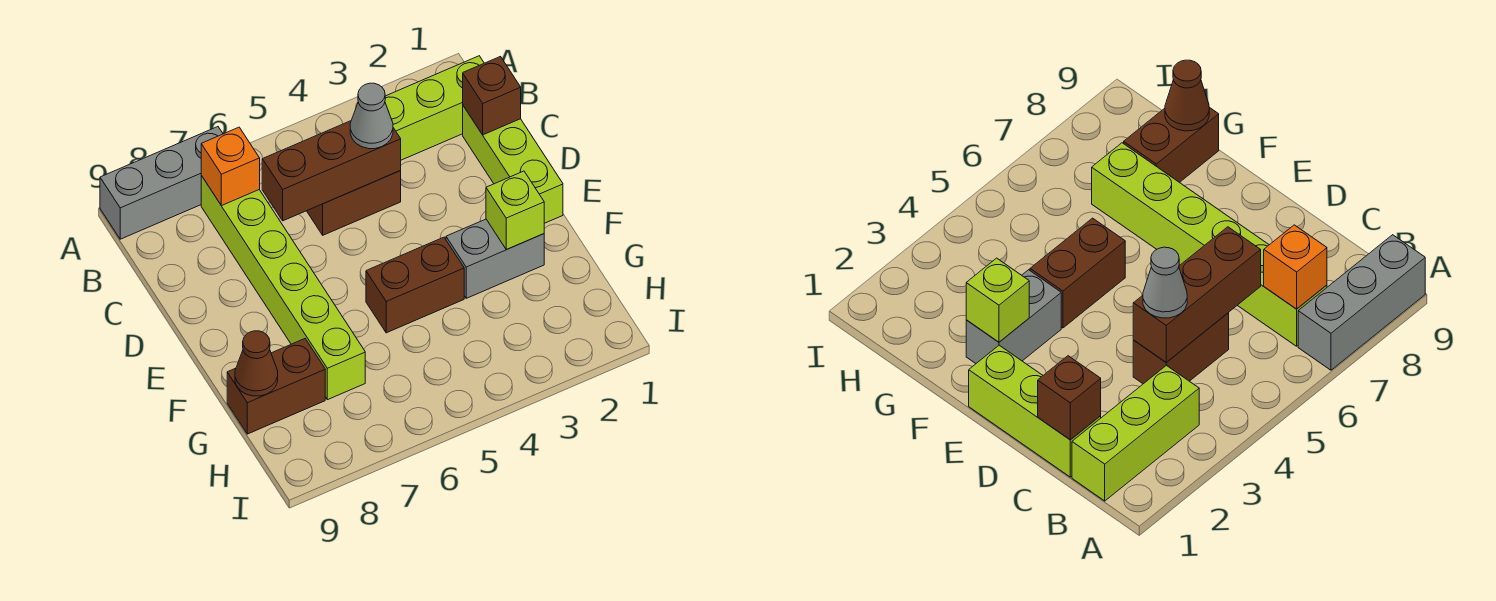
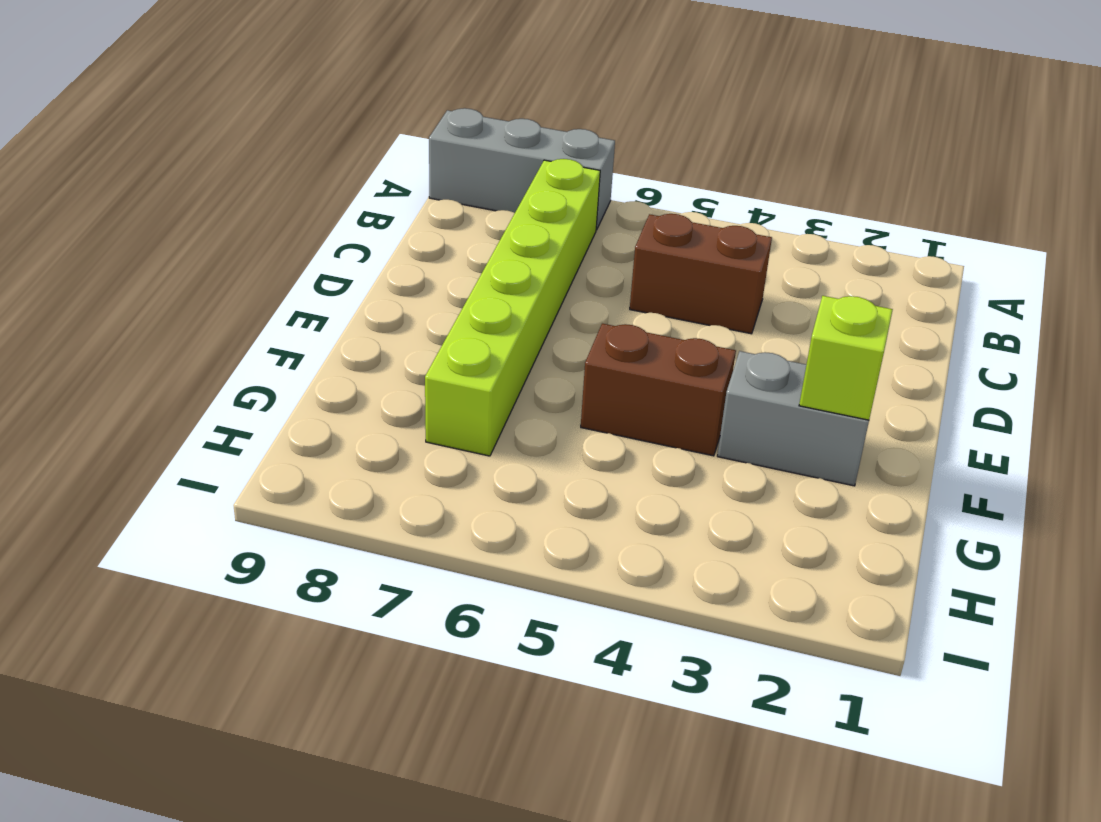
none -> lime brick B1:B3 level 1
none -> lime brick C1:E1 level 1
none -> brown brick G8:G9 level 1

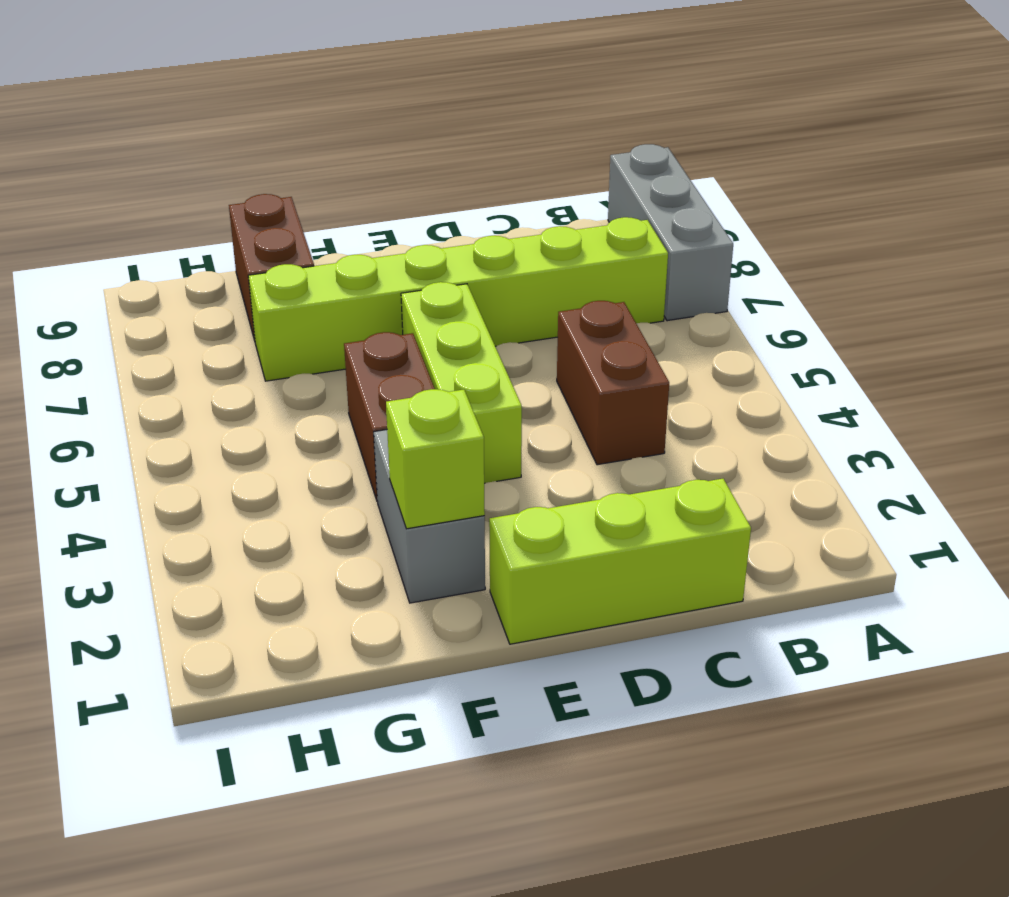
lime brick E4:E6 level 1 -> lime brick B1:B3 level 1
none -> orange brick B7 level 2
none -> brown brick C1 level 2
none -> brown brick C4:C6 level 2

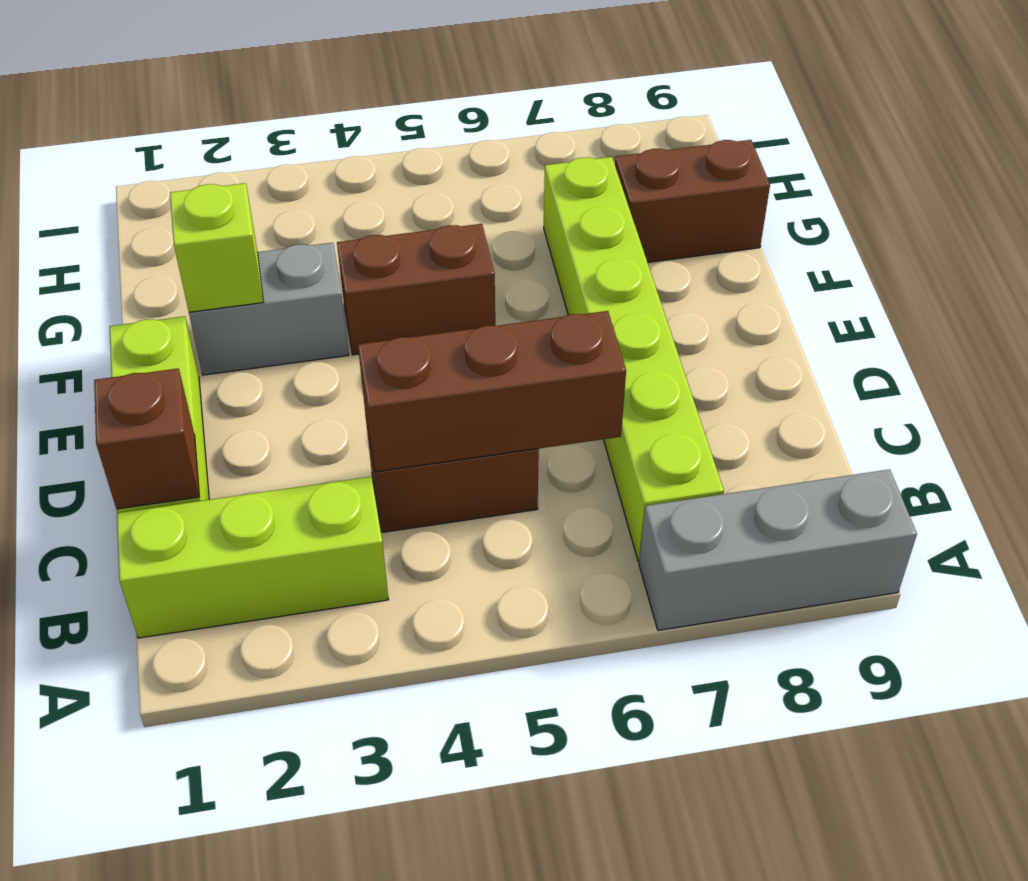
none -> orange brick B7 level 2
none -> brown cone G9 level 2
none -> grey cone C4 level 3

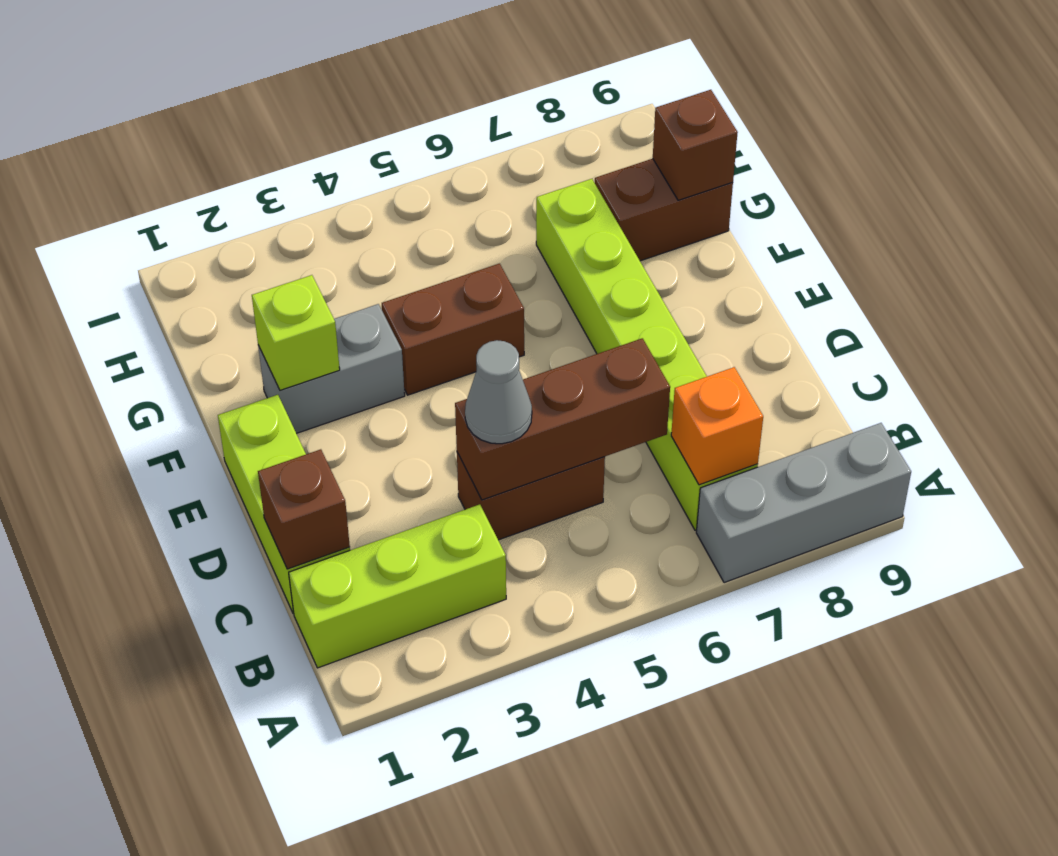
brown brick G9 level 2 -> brown cone G9 level 2

